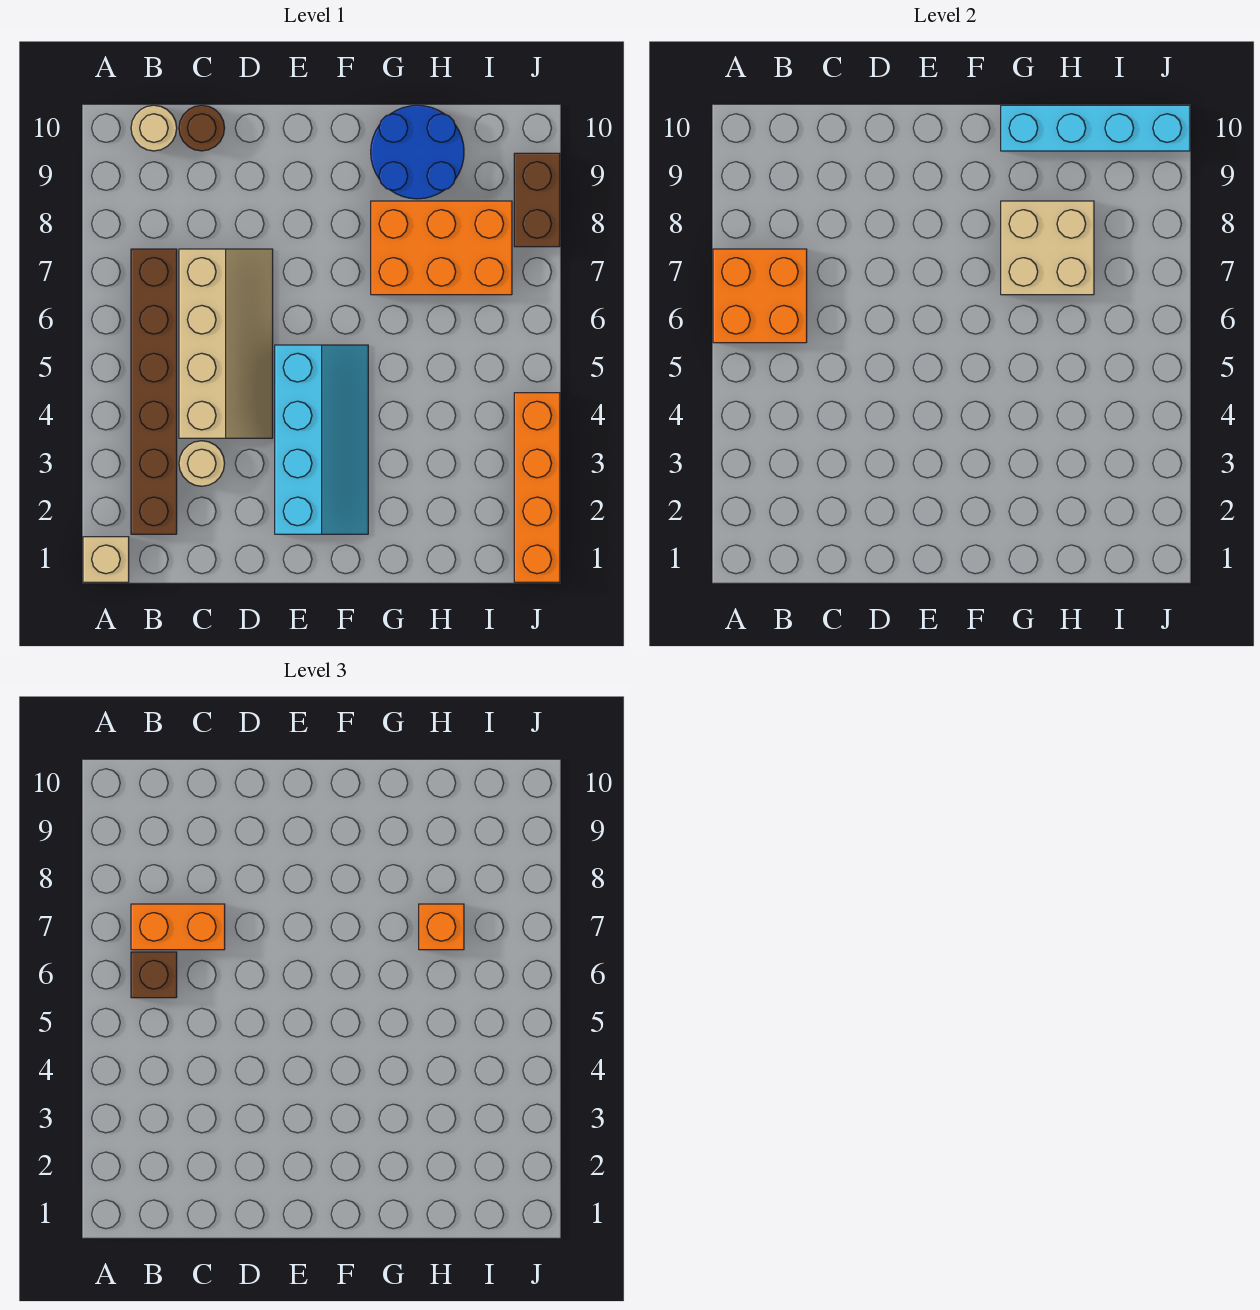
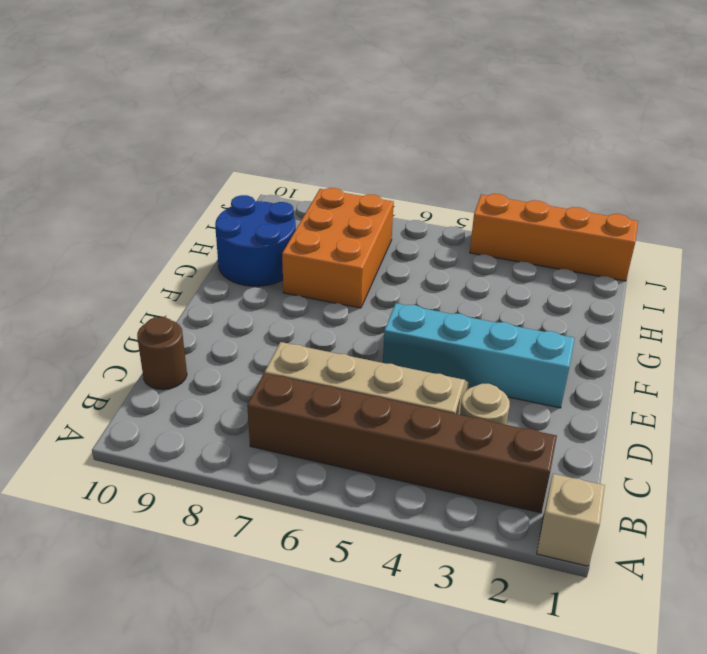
none -> tan round brick B10 level 1
none -> brown brick J8:J9 level 1
none -> orange brick A6:B7 level 2

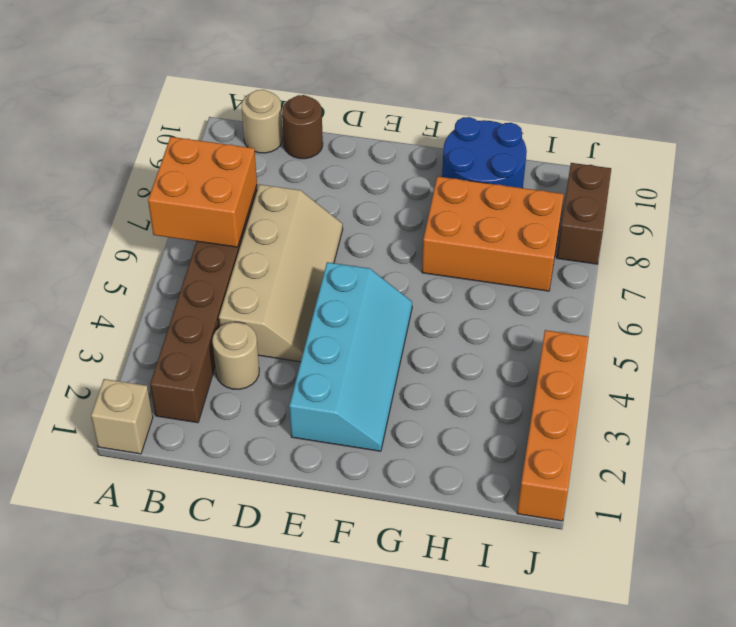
none -> tan brick G7:H8 level 2
none -> cyan brick G10:J10 level 2
none -> brown brick B6 level 3

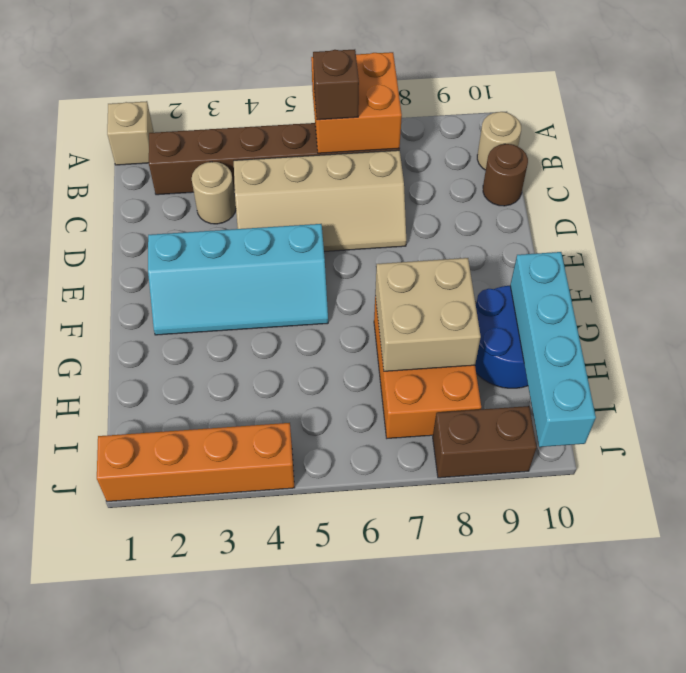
none -> orange brick B7:C7 level 3
none -> orange brick H7 level 3

